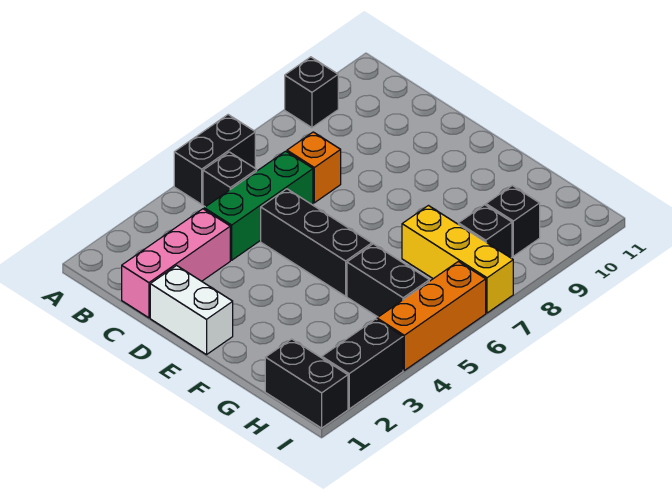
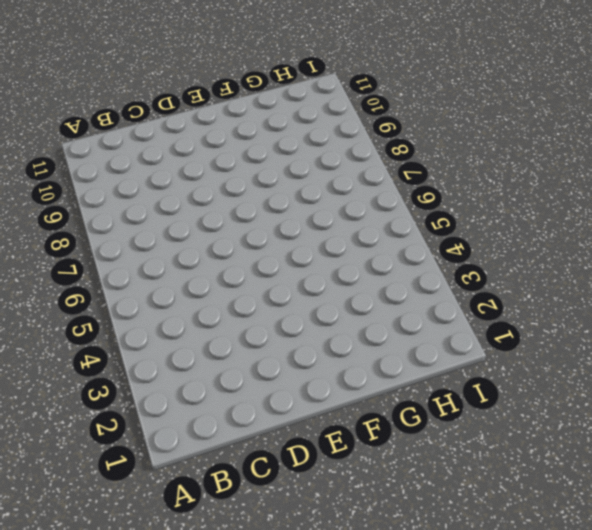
none -> black brick A5:A6 level 1
none -> black brick A9 level 1
none -> black brick B5 level 1

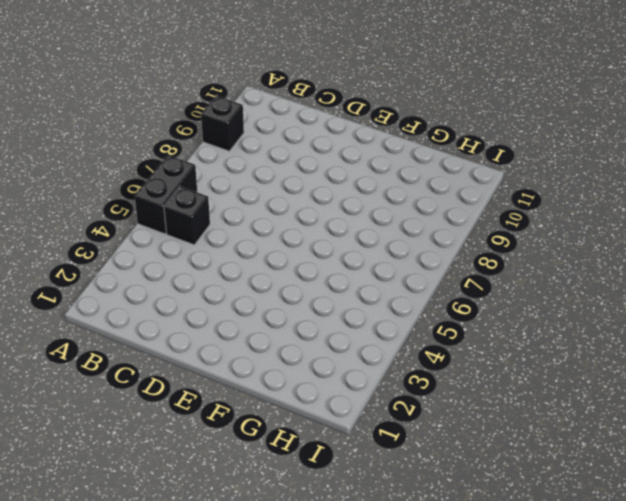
none -> pink brick C1:C3 level 1
none -> green brick C4:C6 level 1
none -> orange brick C7 level 1

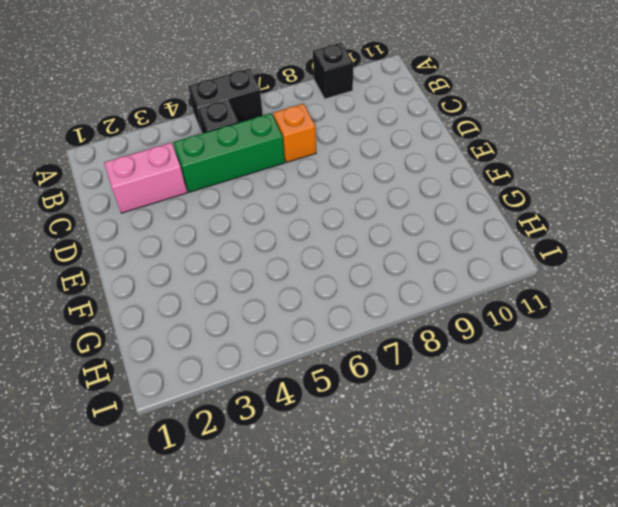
pink brick C2:C3 level 1 -> pink brick C1:C3 level 1
none -> white brick D1:E1 level 1
none -> black brick D5:F5 level 1
none -> black brick G5:H5 level 1

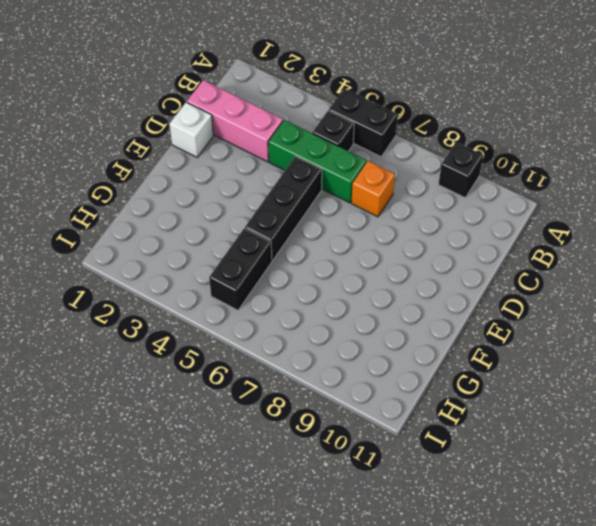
white brick D1 level 1 -> white brick D1:E1 level 1
none -> yellow brick G7:I7 level 1
none -> black brick H1:I1 level 1
none -> black brick H8 level 1

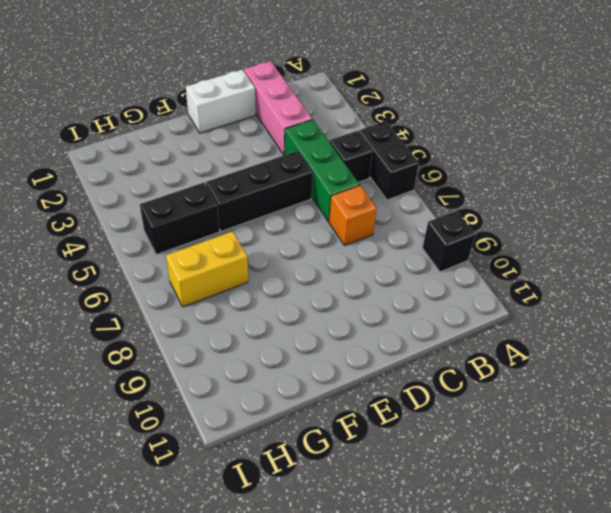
yellow brick G7:H7 level 1 -> yellow brick G7:I7 level 1
none -> black brick H1:I1 level 1
none -> black brick H8 level 1
none -> black brick H9 level 1

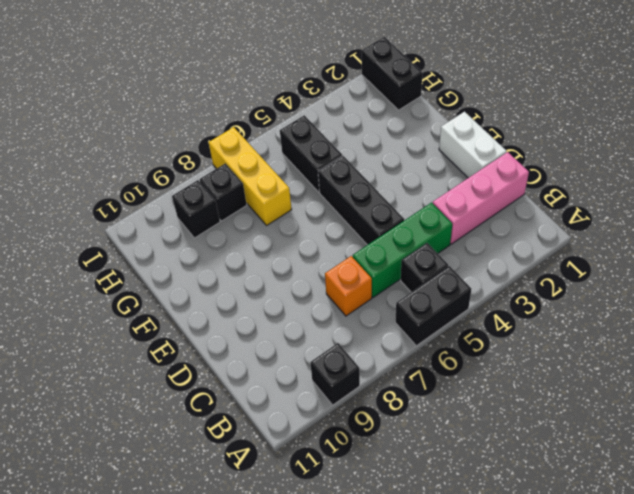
none -> black brick I2:I3 level 1
none -> orange brick I4:I6 level 1

